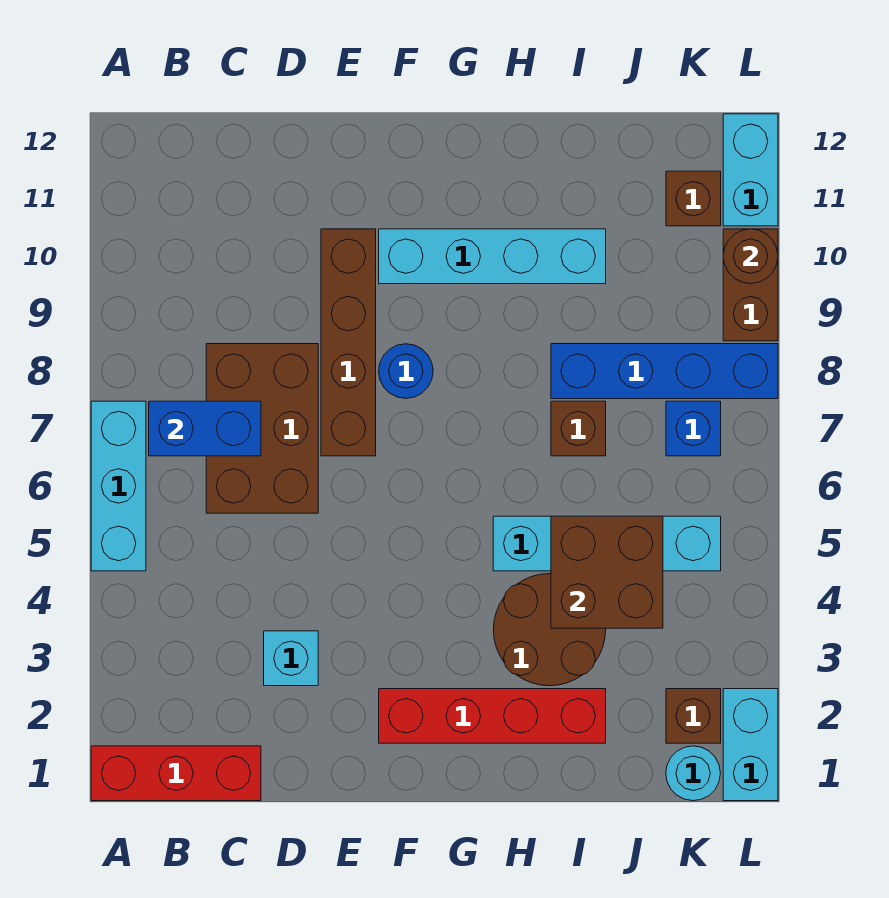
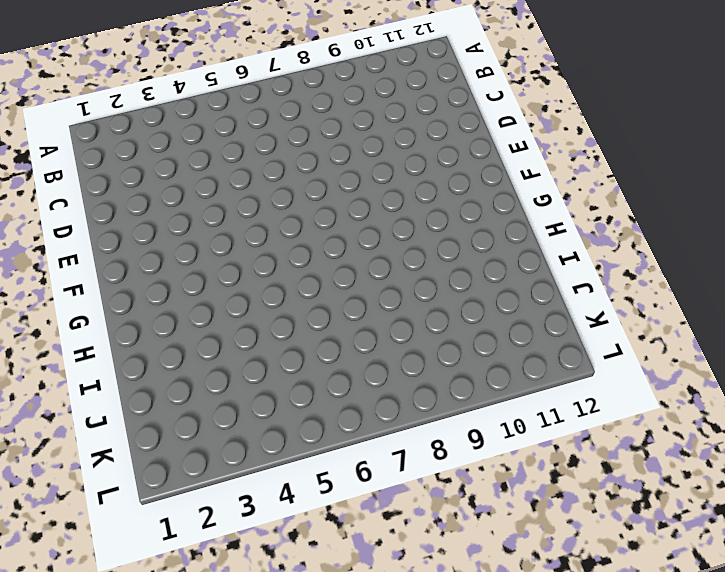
none -> red brick A1:C1 level 1
none -> cyan brick A5:A7 level 1
none -> brown brick C6:D8 level 1

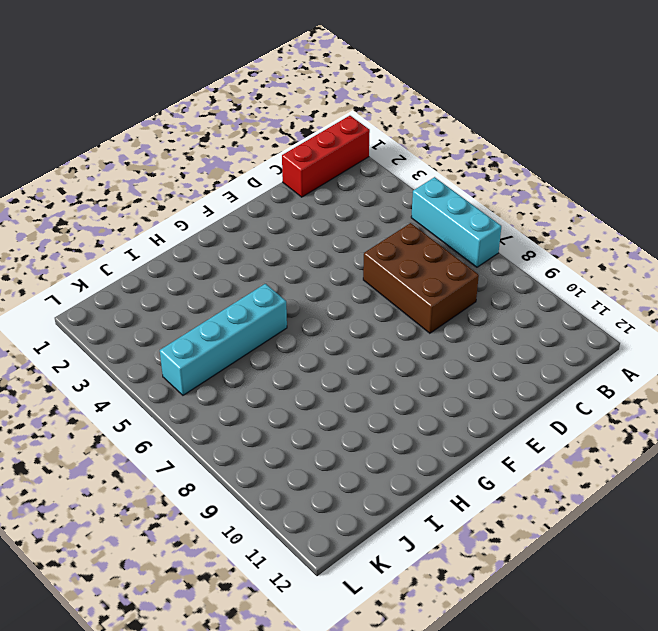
none -> cyan brick D3 level 1
none -> brown brick E7:E10 level 1
none -> red brick F2:I2 level 1

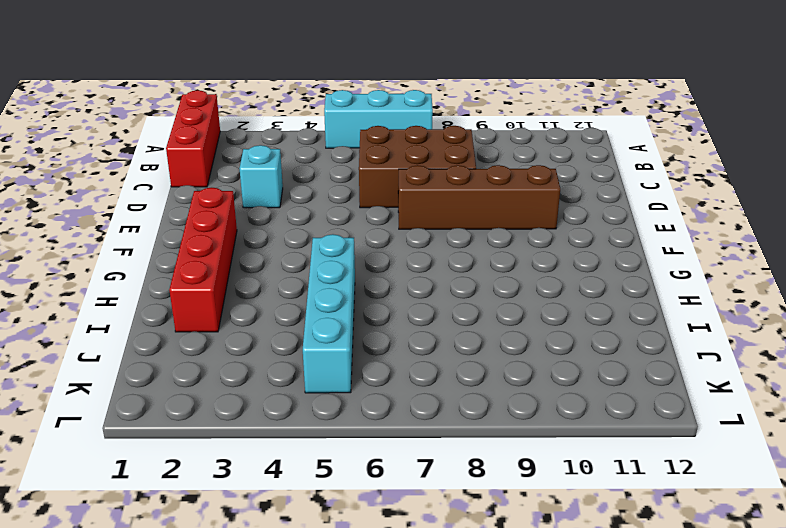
none -> blue round brick F8 level 1
none -> cyan brick F10:I10 level 1
none -> brown round brick H3:I4 level 1

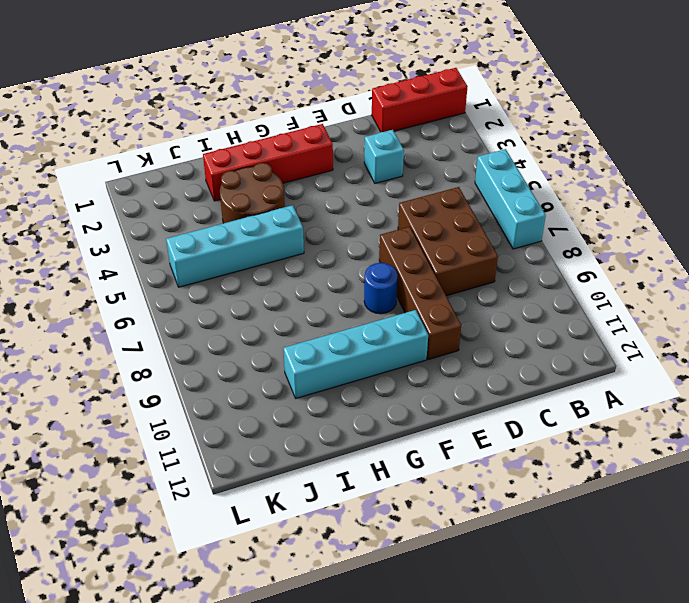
none -> brown brick I7 level 1
none -> blue brick I8:L8 level 1
none -> cyan round brick K1 level 1

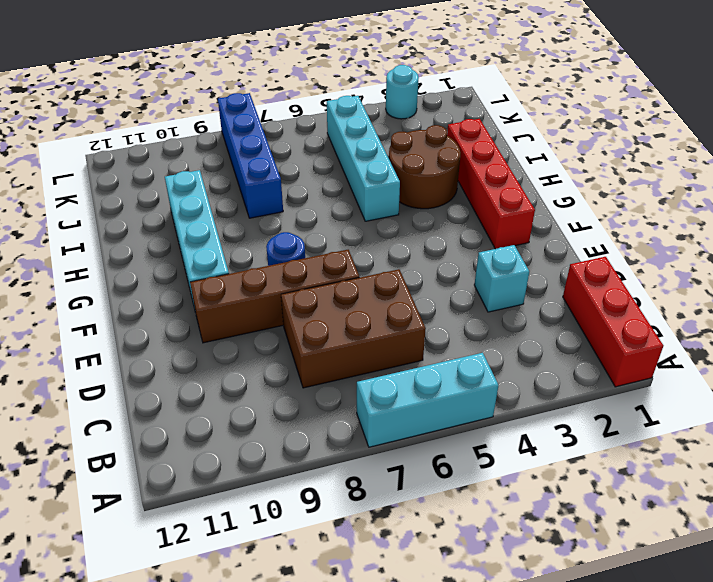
cyan round brick L3 level 1 -> cyan round brick K1 level 1
none -> brown brick I7 level 1
none -> brown brick K2 level 1
none -> blue brick K7 level 1

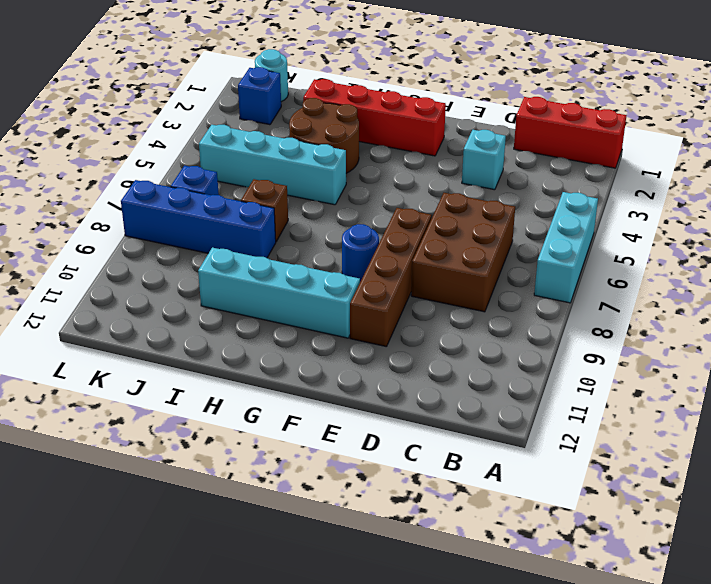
blue brick K2 level 1 -> brown brick K2 level 1
none -> brown brick K11 level 1
none -> cyan brick L1:L2 level 1
none -> brown brick L9:L10 level 1

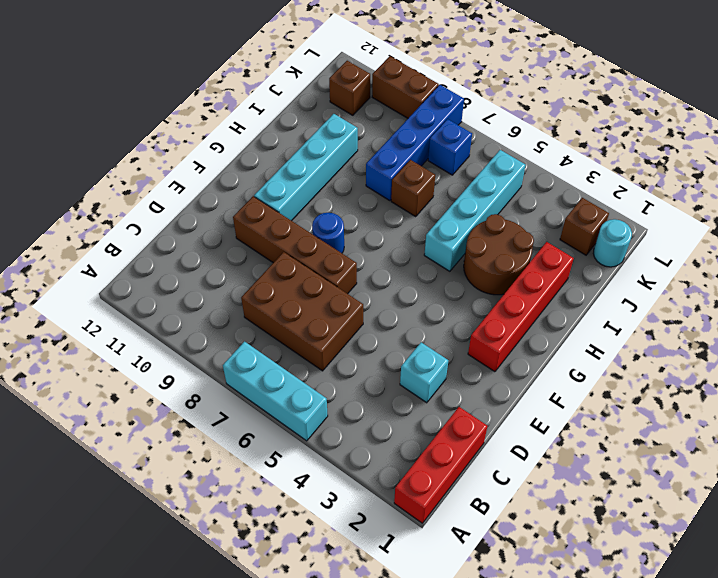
none -> cyan brick L1:L2 level 1
none -> cyan brick L11:L12 level 1
none -> blue brick B7:C7 level 2

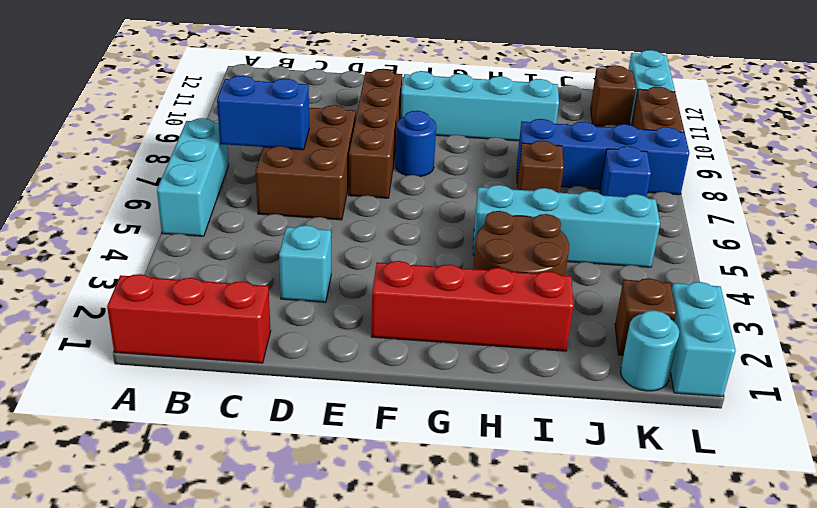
none -> brown brick I4:J5 level 2
none -> brown round brick L10 level 2

